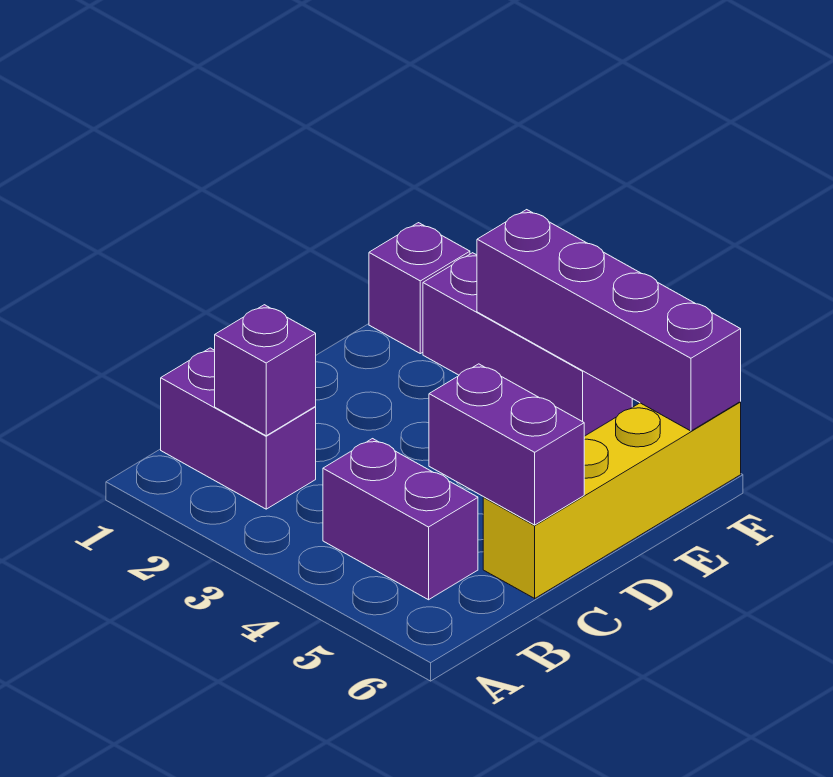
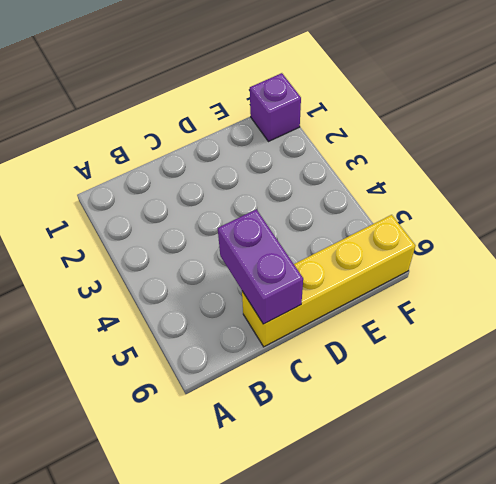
none -> purple brick B1:B2 level 1
none -> purple brick B4:B5 level 1

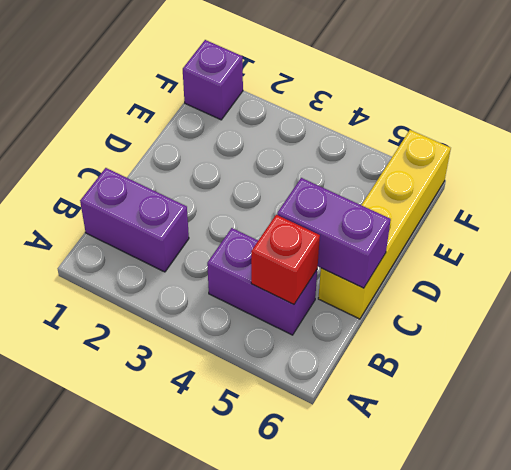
red brick B5 level 2 -> none
none -> purple brick F2:F4 level 1
none -> purple brick B2 level 2

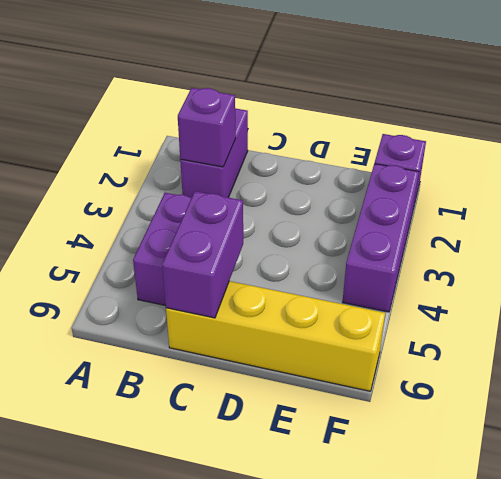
none -> purple brick F3:F6 level 2

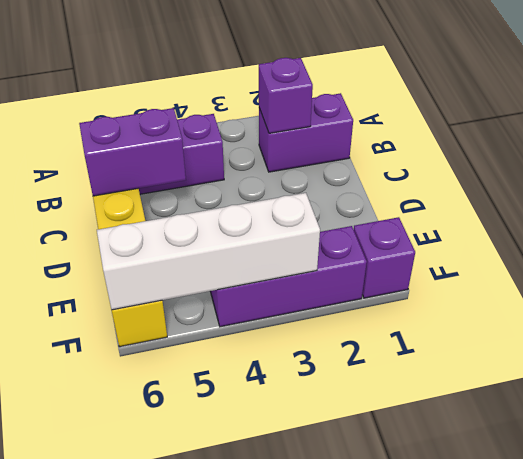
white brick F3:F6 level 2 -> purple brick F3:F6 level 2

